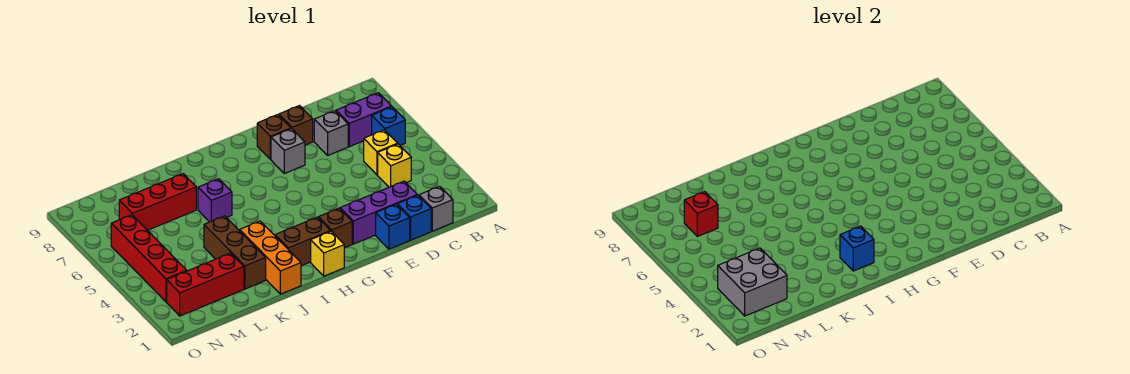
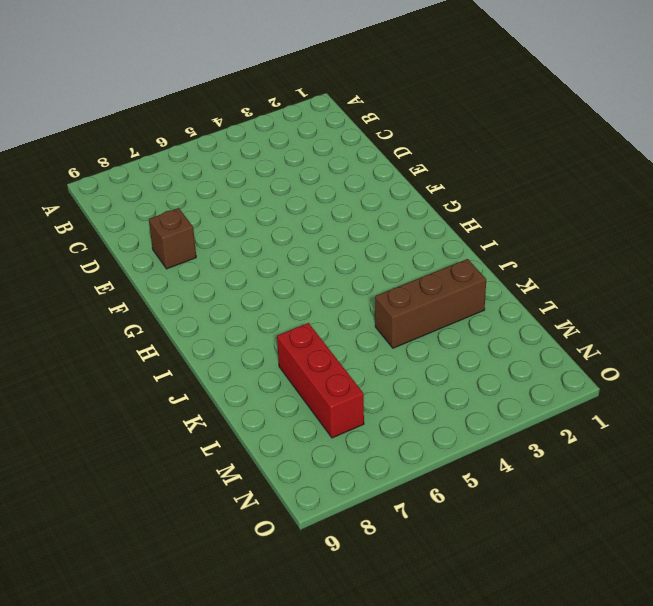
none -> blue brick B6 level 1
none -> purple brick B7:C7 level 1
none -> grey brick C1 level 1

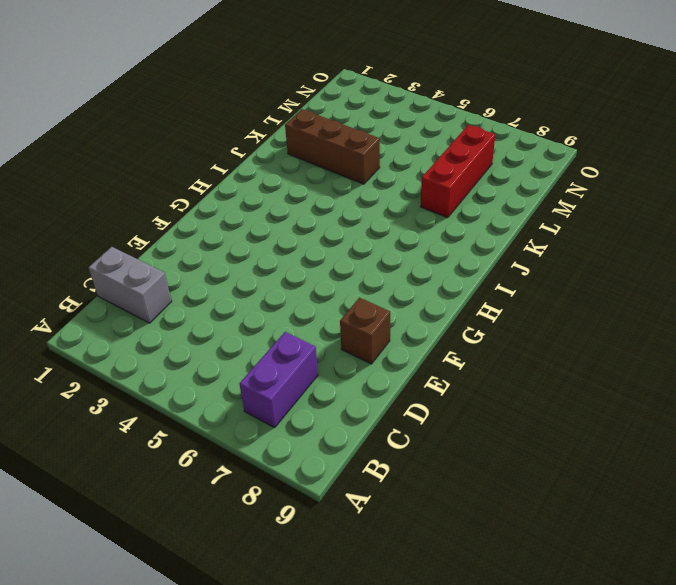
grey brick C1:C2 level 1 -> grey brick C1 level 1
none -> blue brick B6 level 1
none -> yellow brick C4 level 1
none -> yellow brick C5 level 1

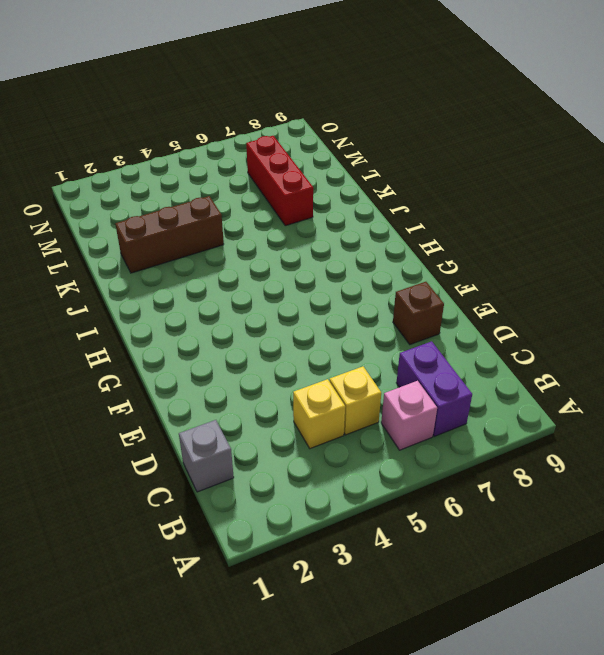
pink brick B6 level 1 -> blue brick B6 level 1
none -> blue brick D1 level 1
none -> purple brick D2:F2 level 1
none -> grey brick D7 level 1

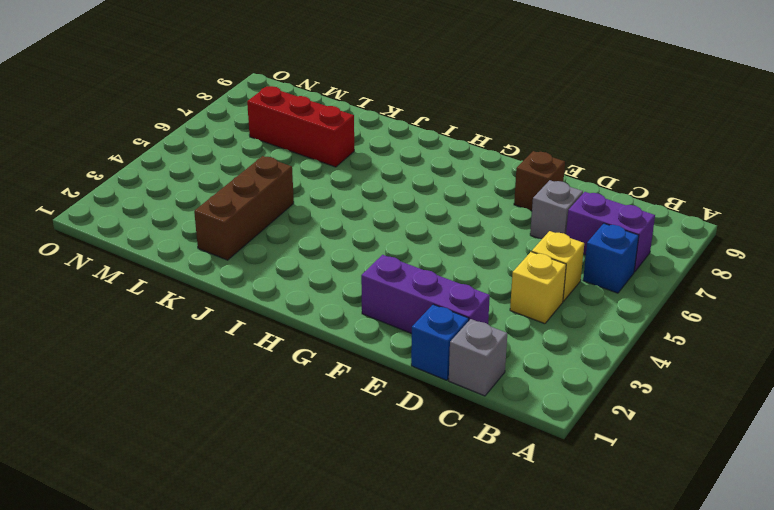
none -> blue brick E1 level 1
none -> grey brick F7 level 1
none -> brown brick F8 level 1

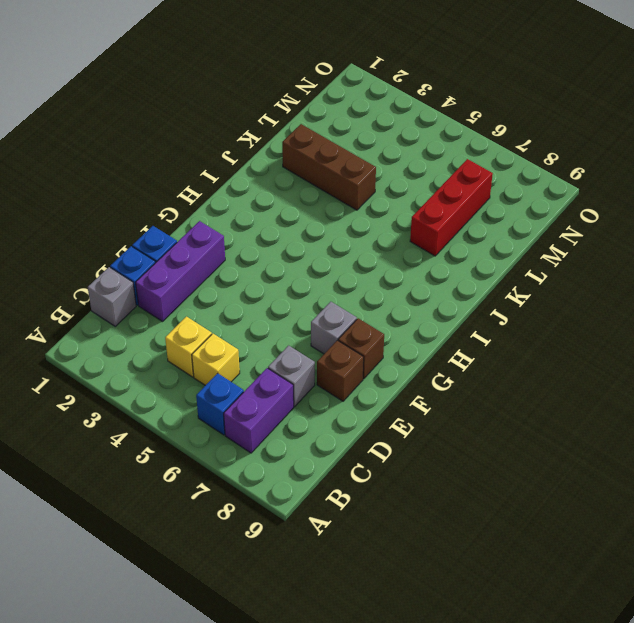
none -> brown brick G2 level 1
none -> yellow brick H1 level 1
none -> brown brick H2:I2 level 1

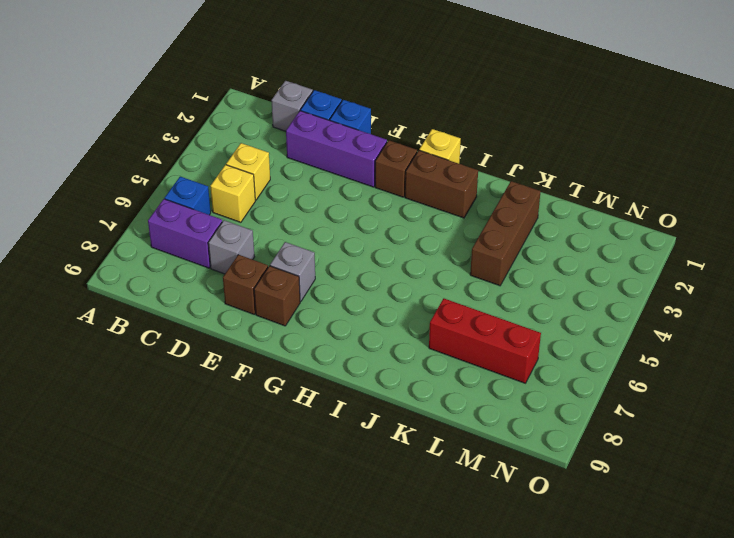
none -> orange brick J1:J3 level 1
none -> purple brick J6 level 1
none -> red brick L2:N2 level 1

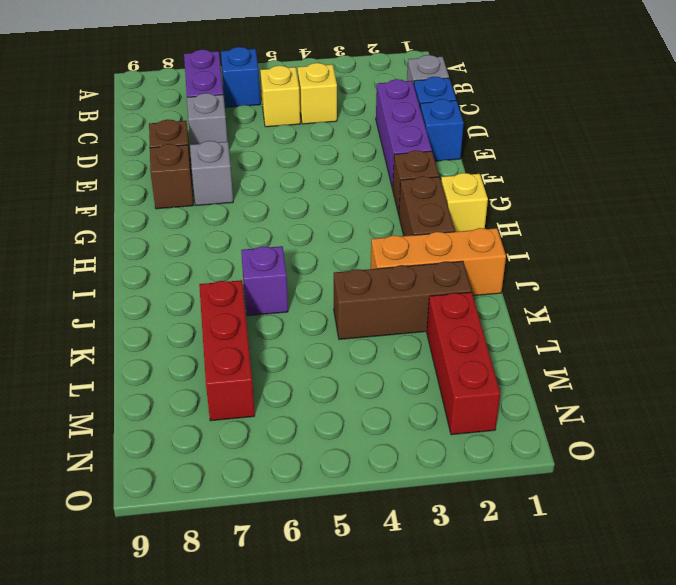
none -> red brick N3:N6 level 1
none -> blue brick I2 level 2
none -> grey brick M2:N3 level 2

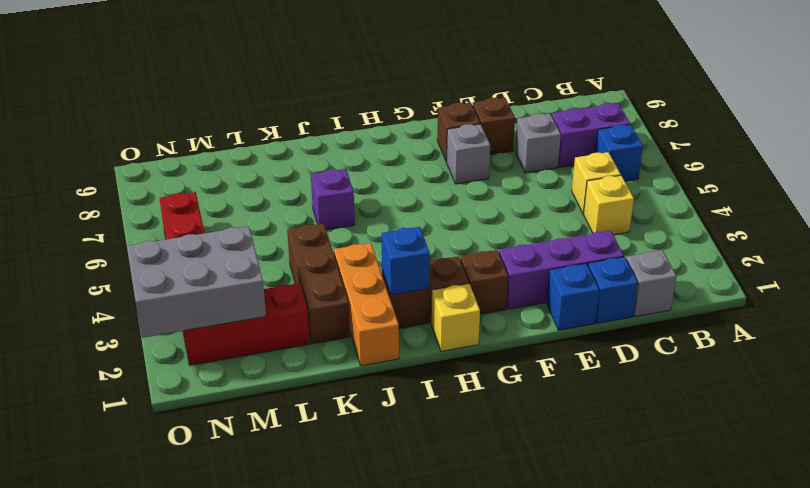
grey brick M2:O3 level 2 -> grey brick M2:N3 level 2
none -> red brick K7:M7 level 1
none -> red brick M7 level 2

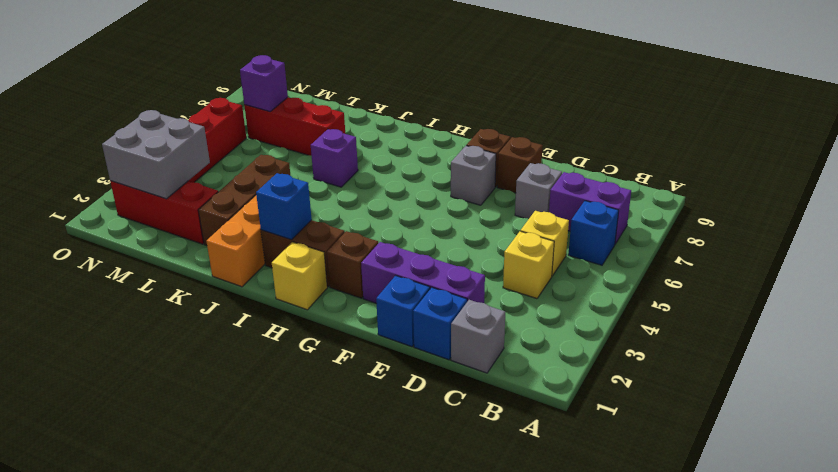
purple brick M7 level 2 -> red brick M7 level 2

